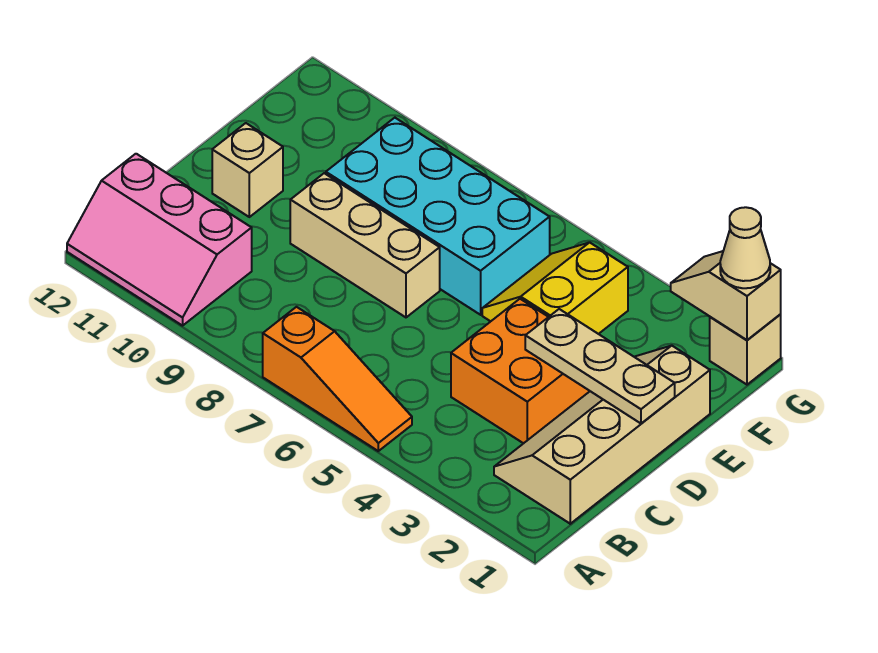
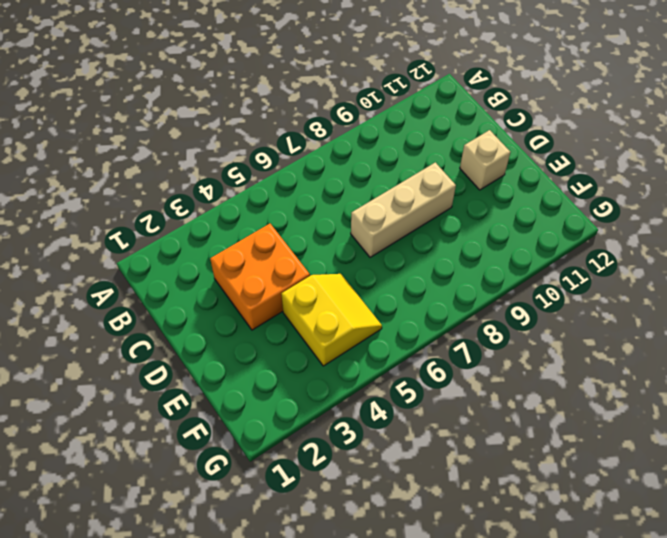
none -> orange slope A5:A7 level 1 top 7
none -> pink slope A10:B12 level 1 top B
none -> tan slope B1:E2 level 1 top 1

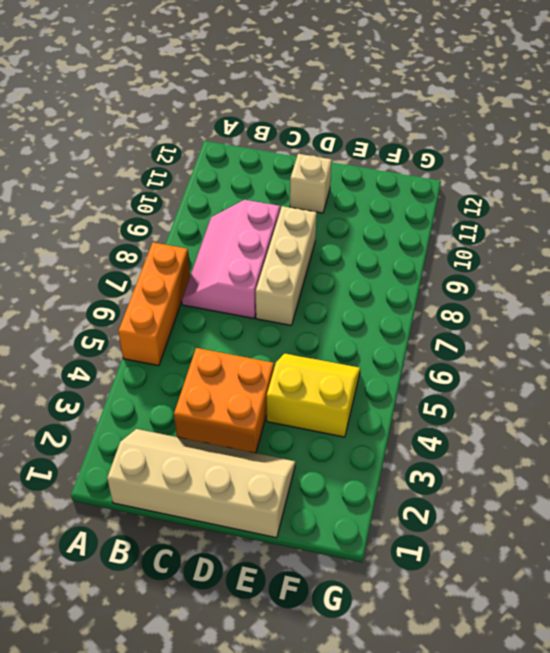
orange brick A5:A7 level 1 -> orange slope A5:A7 level 1 top 7
pink slope B7:C9 level 1 top C -> pink slope A10:B12 level 1 top B
none -> cyan brick E6:F9 level 1
none -> tan brick G1 level 1
none -> tan plate D1:D3 level 2

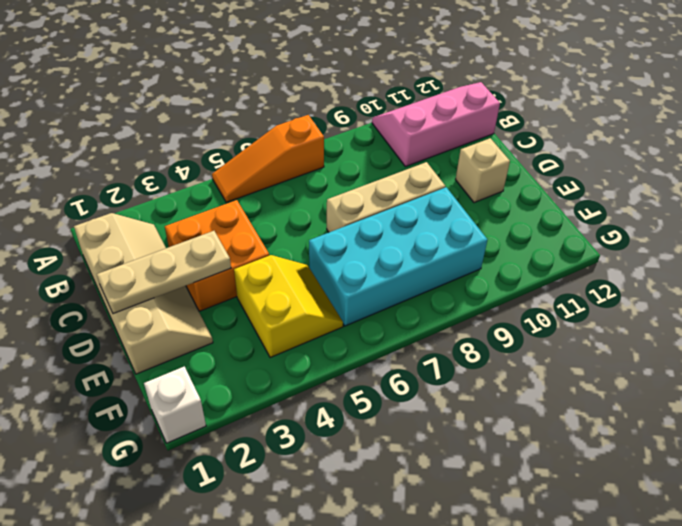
white brick G1 level 1 -> tan brick G1 level 1
none -> tan slope G1:G2 level 2 top 1
none -> tan cone G1 level 3

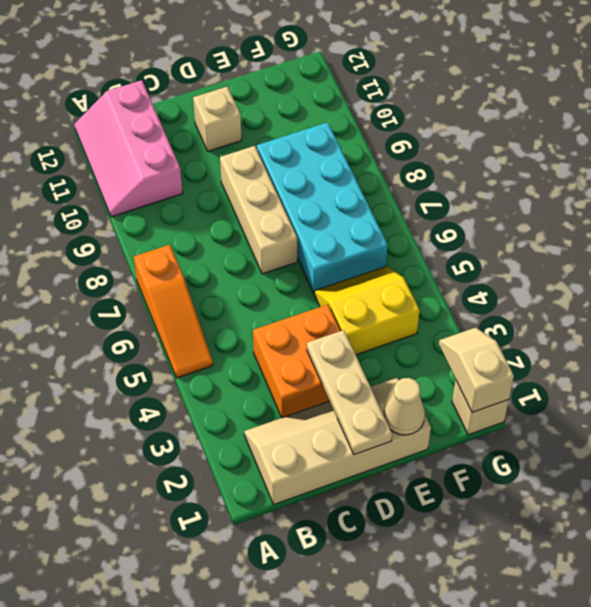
tan cone E1 level 2 -> tan cone G1 level 3

